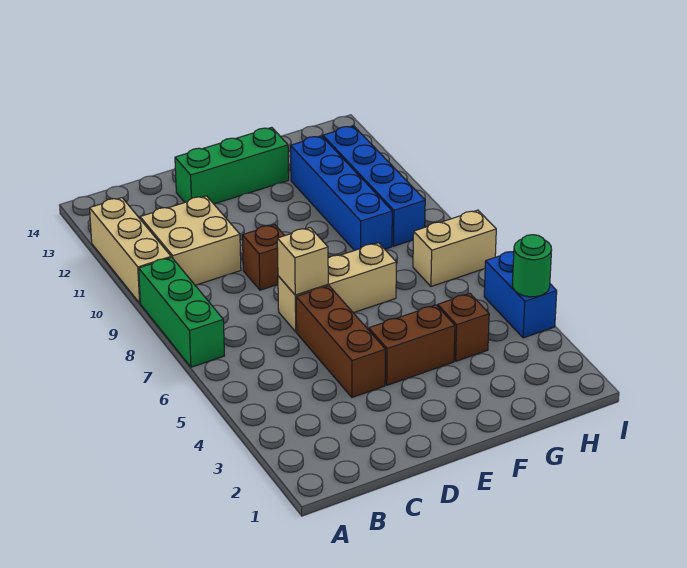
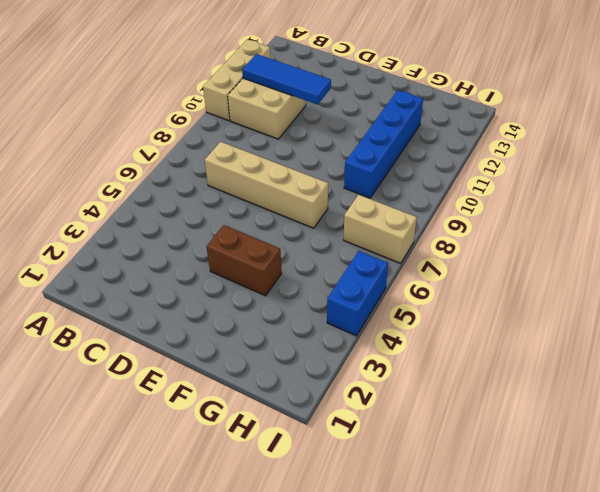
blue tile B11:D11 level 2 -> none
tan brick C7:F7 level 1 -> tan brick D7:F7 level 1
none -> green brick A7:A9 level 1
none -> brown brick D4:D6 level 1
none -> brown brick D9 level 1

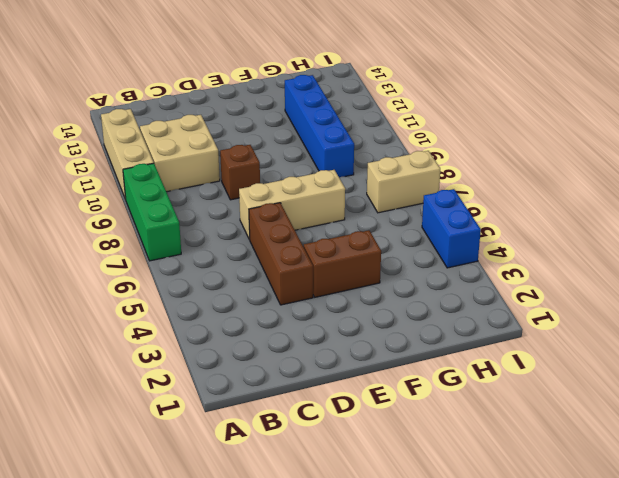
none -> green brick D13:F13 level 1
none -> brown brick G4 level 1
none -> blue brick H9:H12 level 1

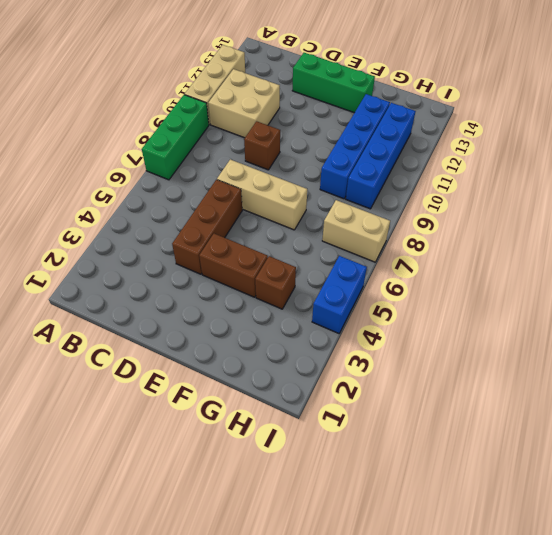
none -> tan brick D7 level 2
none -> green round brick I4 level 2

